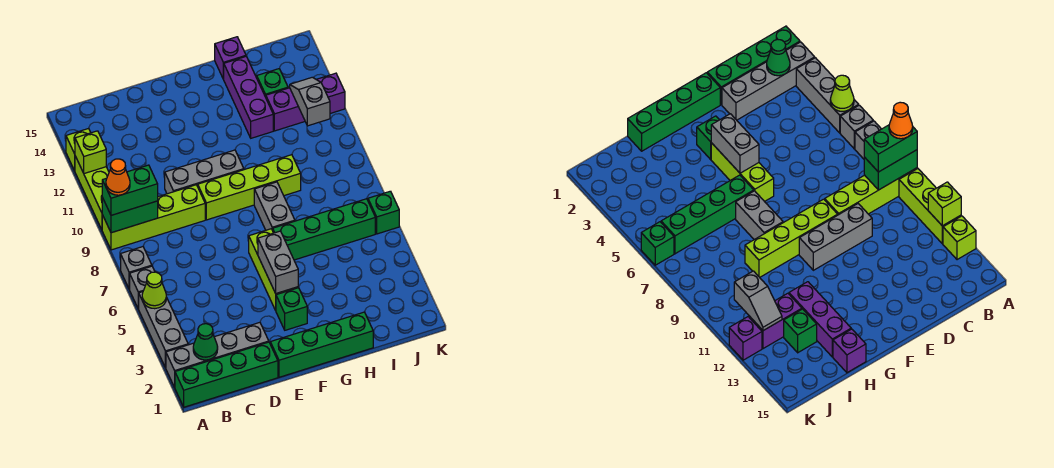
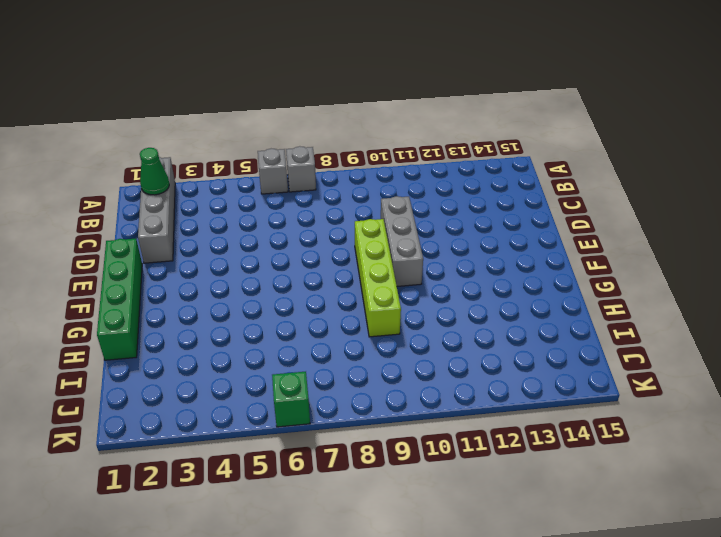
none -> green brick A1:D1 level 1
none -> grey brick A3:A5 level 1
none -> lime brick A9:D9 level 1

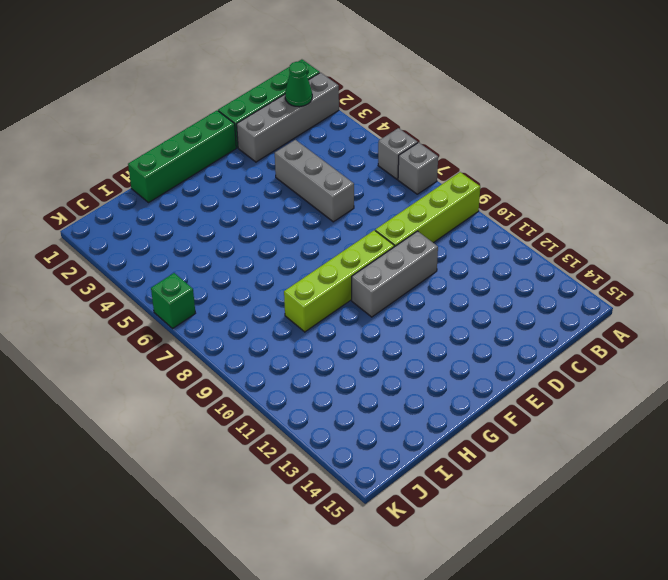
grey brick D4:D6 level 1 -> grey brick A3:A5 level 1
none -> lime brick A10:A12 level 1
none -> lime brick A13 level 1
none -> green brick F3 level 1

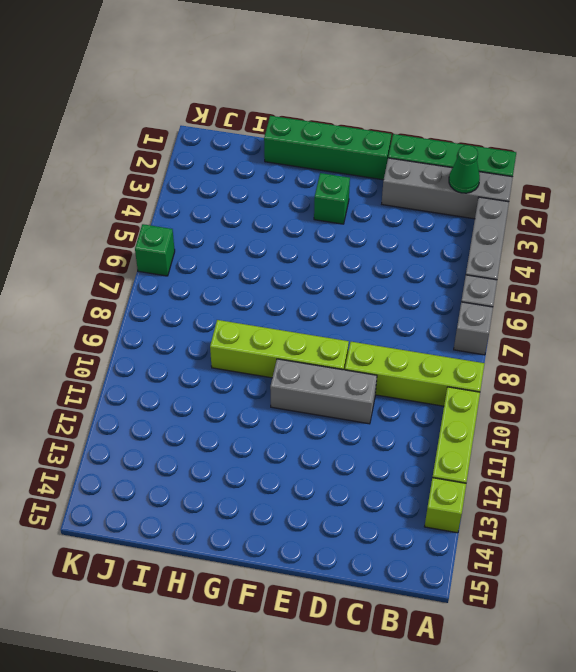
none -> lime brick F4:F6 level 1
none -> green brick G6:J6 level 1
none -> grey brick G7:G8 level 1

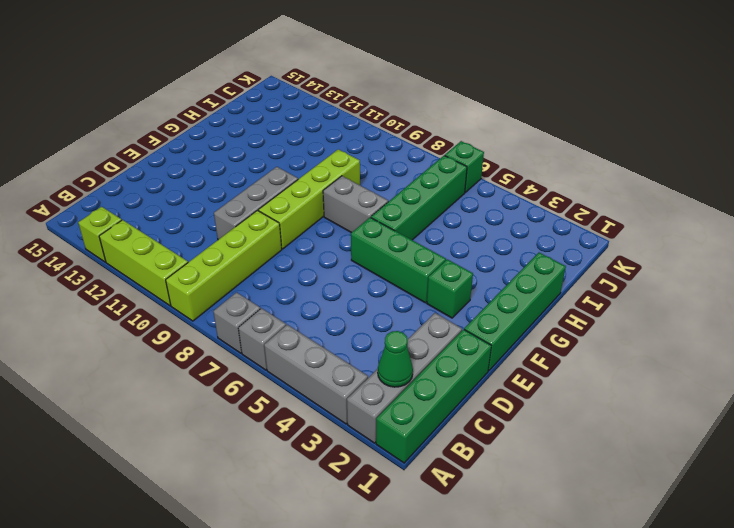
green brick F4:F6 level 1 -> lime brick F4:F6 level 1
none -> purple brick H12:H14 level 1
none -> purple brick H15 level 1
none -> purple brick I12:J12 level 1

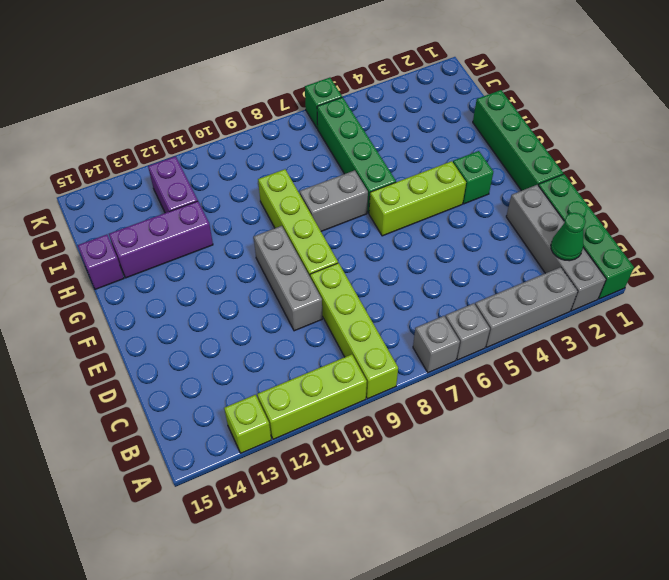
none -> green brick I13 level 1
none -> purple brick K12 level 1
none -> lime cone A5 level 2

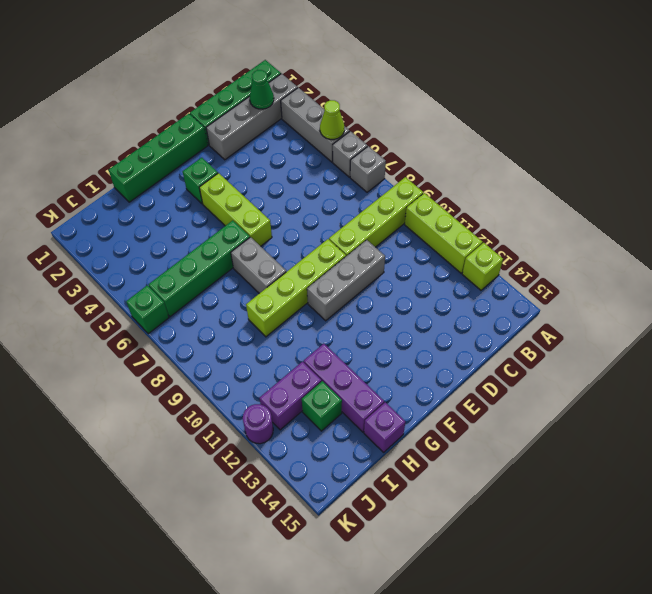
purple round brick K12 level 1 -> purple brick K12 level 1
none -> green brick A9:B9 level 2
none -> lime brick A12 level 2
none -> grey brick F4:F5 level 2

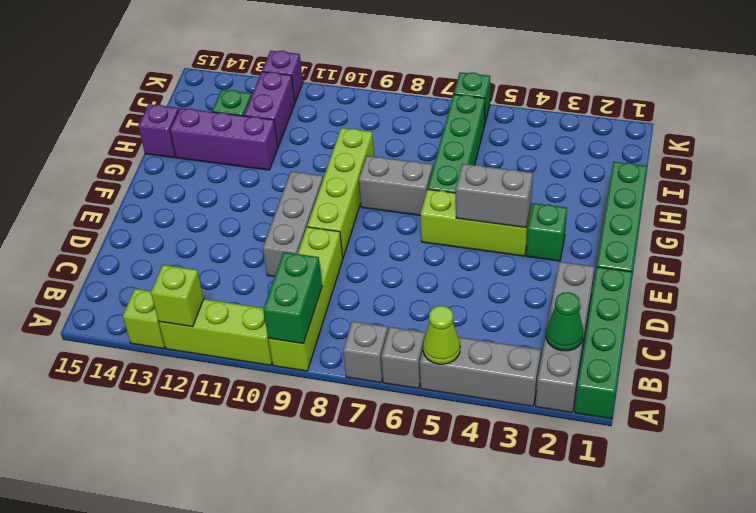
none -> grey slope J11:J12 level 2 top 11
none -> green brick A9:B9 level 3
none -> orange cone A9 level 4

